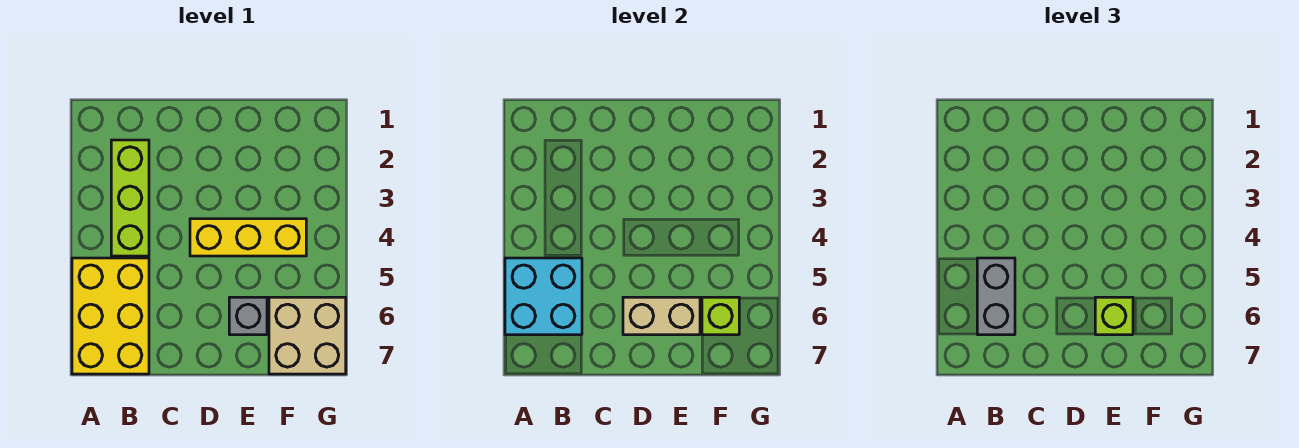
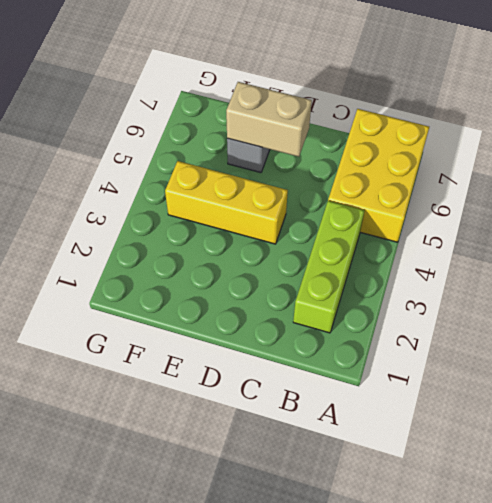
none -> tan brick F6:G7 level 1
none -> cyan brick A5:B6 level 2

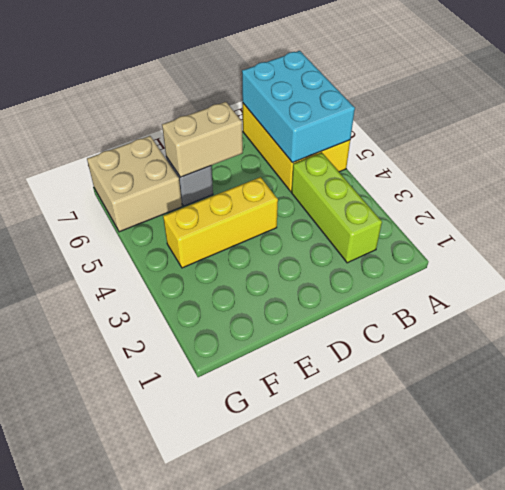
cyan brick A5:B7 level 2 -> cyan brick A5:B6 level 2
none -> lime brick F6 level 2
none -> grey brick B5:B6 level 3

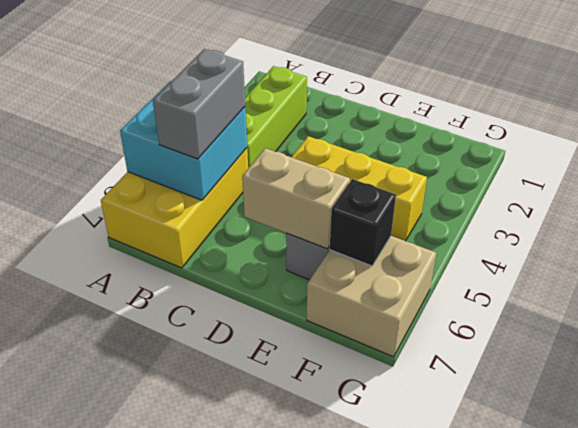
black brick F6 level 2 -> lime brick F6 level 2
none -> lime brick E6 level 3

